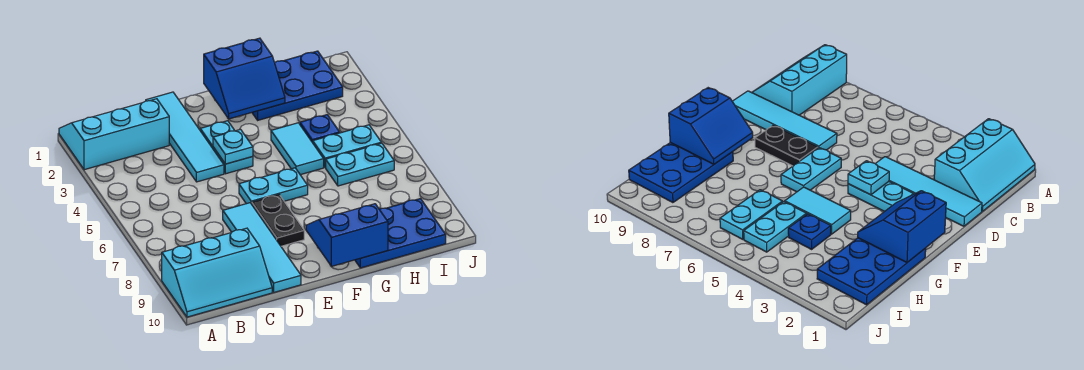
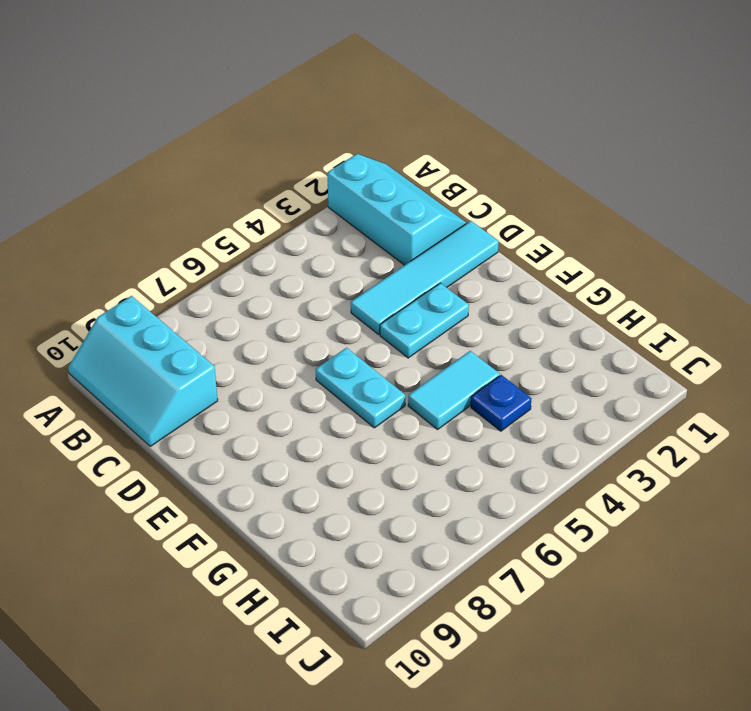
none -> cyan tile D7:D10 level 1
none -> black plate E7:E8 level 1
none -> blue plate G1:I2 level 1

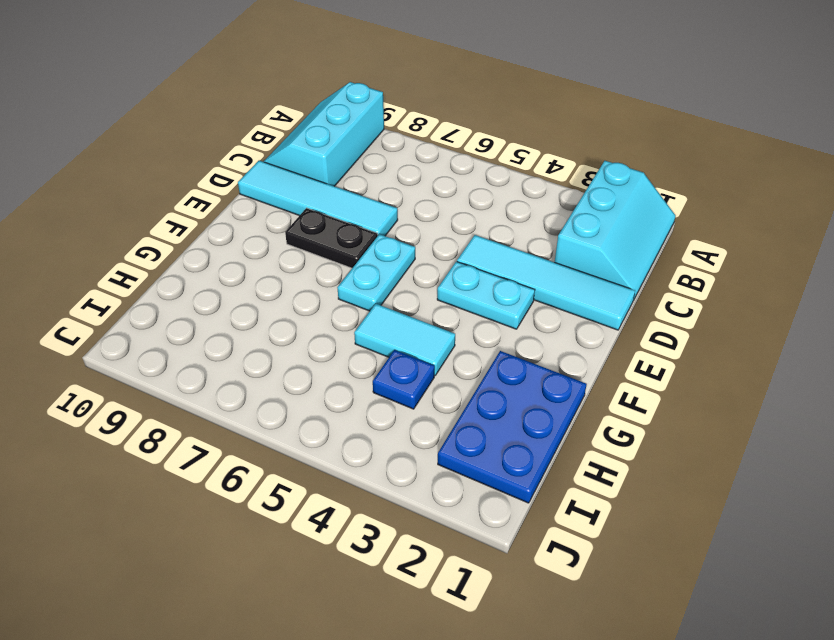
none -> blue plate G9:I10 level 1
none -> cyan plate H5:I5 level 1
none -> cyan plate H6:I6 level 1

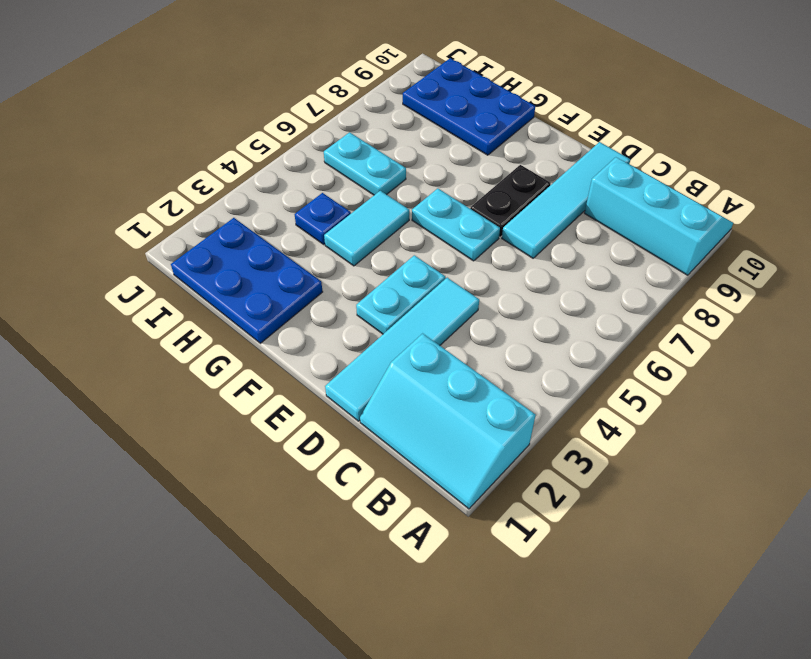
none -> cyan plate H5:I5 level 1
none -> cyan plate E4 level 2
none -> blue slope F1:G2 level 2 top 1

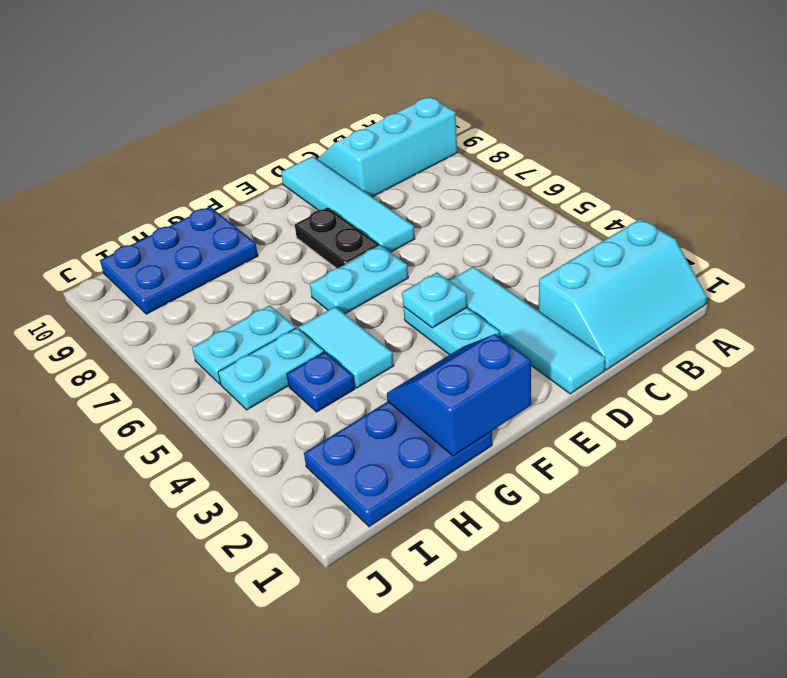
none -> blue slope F9:G10 level 2 top 10

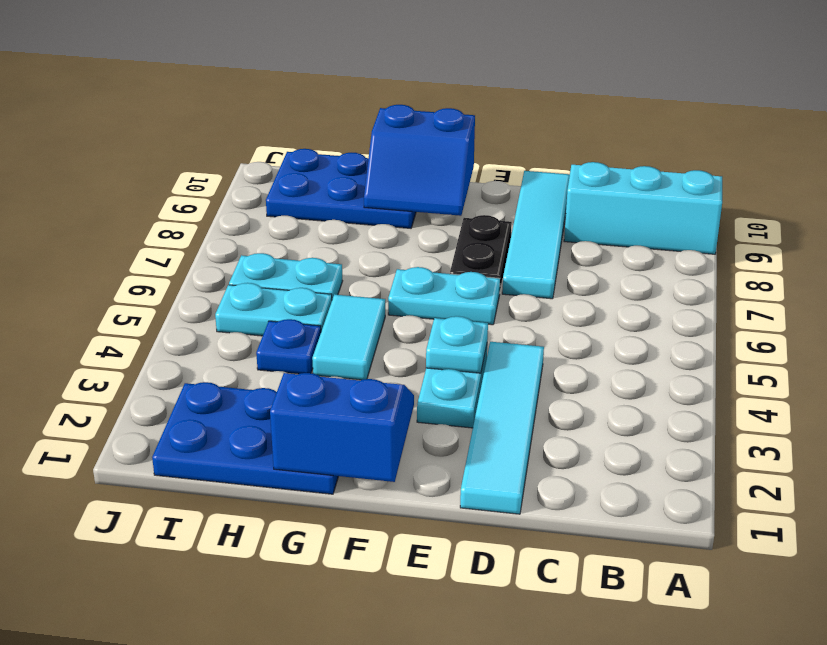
none -> cyan slope A1:C2 level 1 top 2

